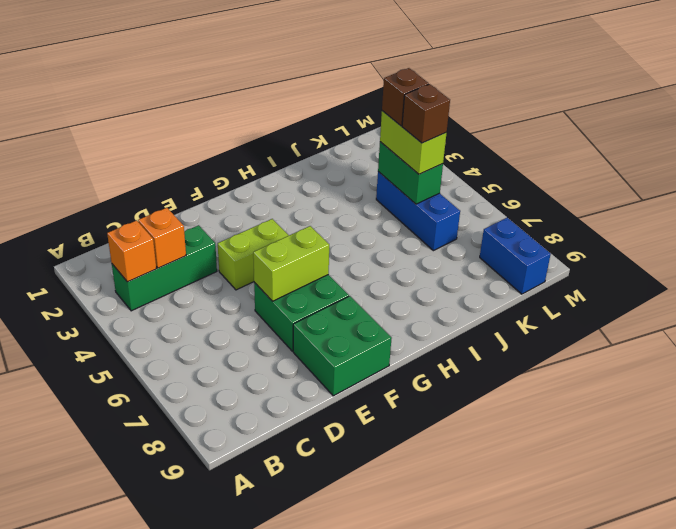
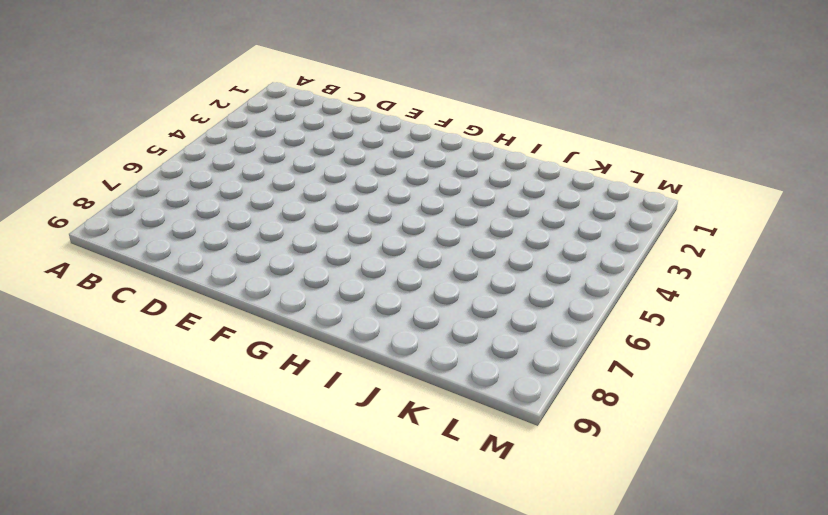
none -> green brick B3:D3 level 1
none -> lime brick E4:F4 level 1
none -> green brick E6:F7 level 1

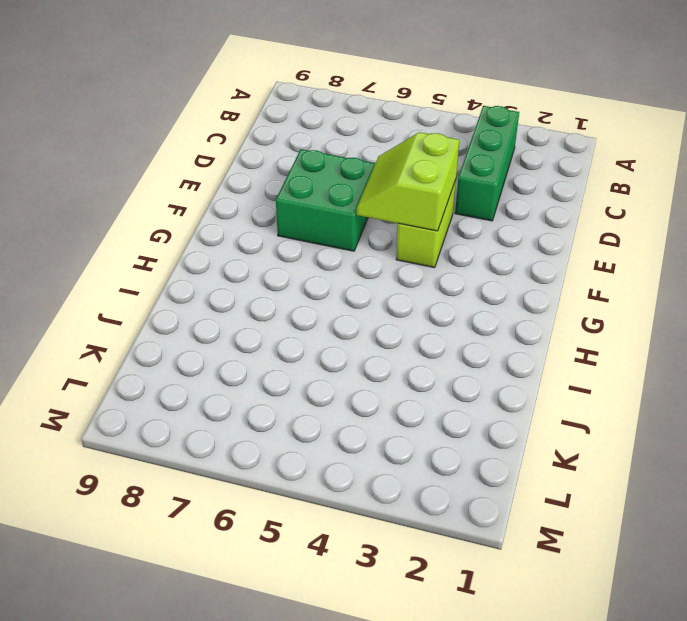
lime slope E4:F5 level 2 top 4 -> none
none -> green brick E8:F9 level 1
none -> blue brick K4:K6 level 1
none -> blue brick L8:L9 level 1

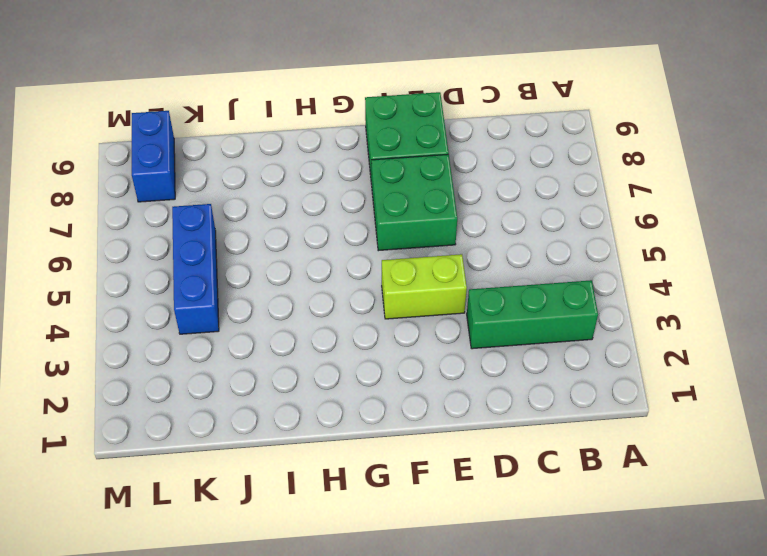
none -> orange brick B3 level 2
none -> orange brick C3 level 2
none -> lime brick E6:F6 level 2

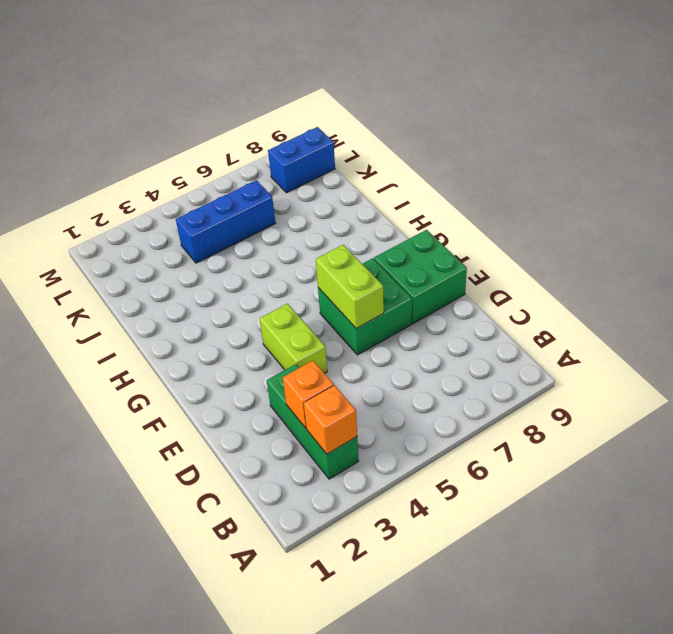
none -> green brick K4:K5 level 2
none -> lime brick K4:K5 level 3
none -> brown brick K4 level 4

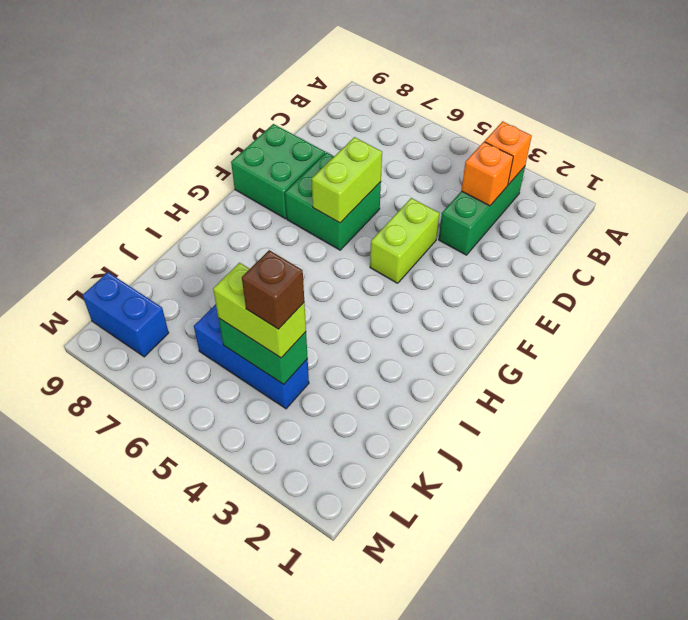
none -> brown brick K5 level 4

